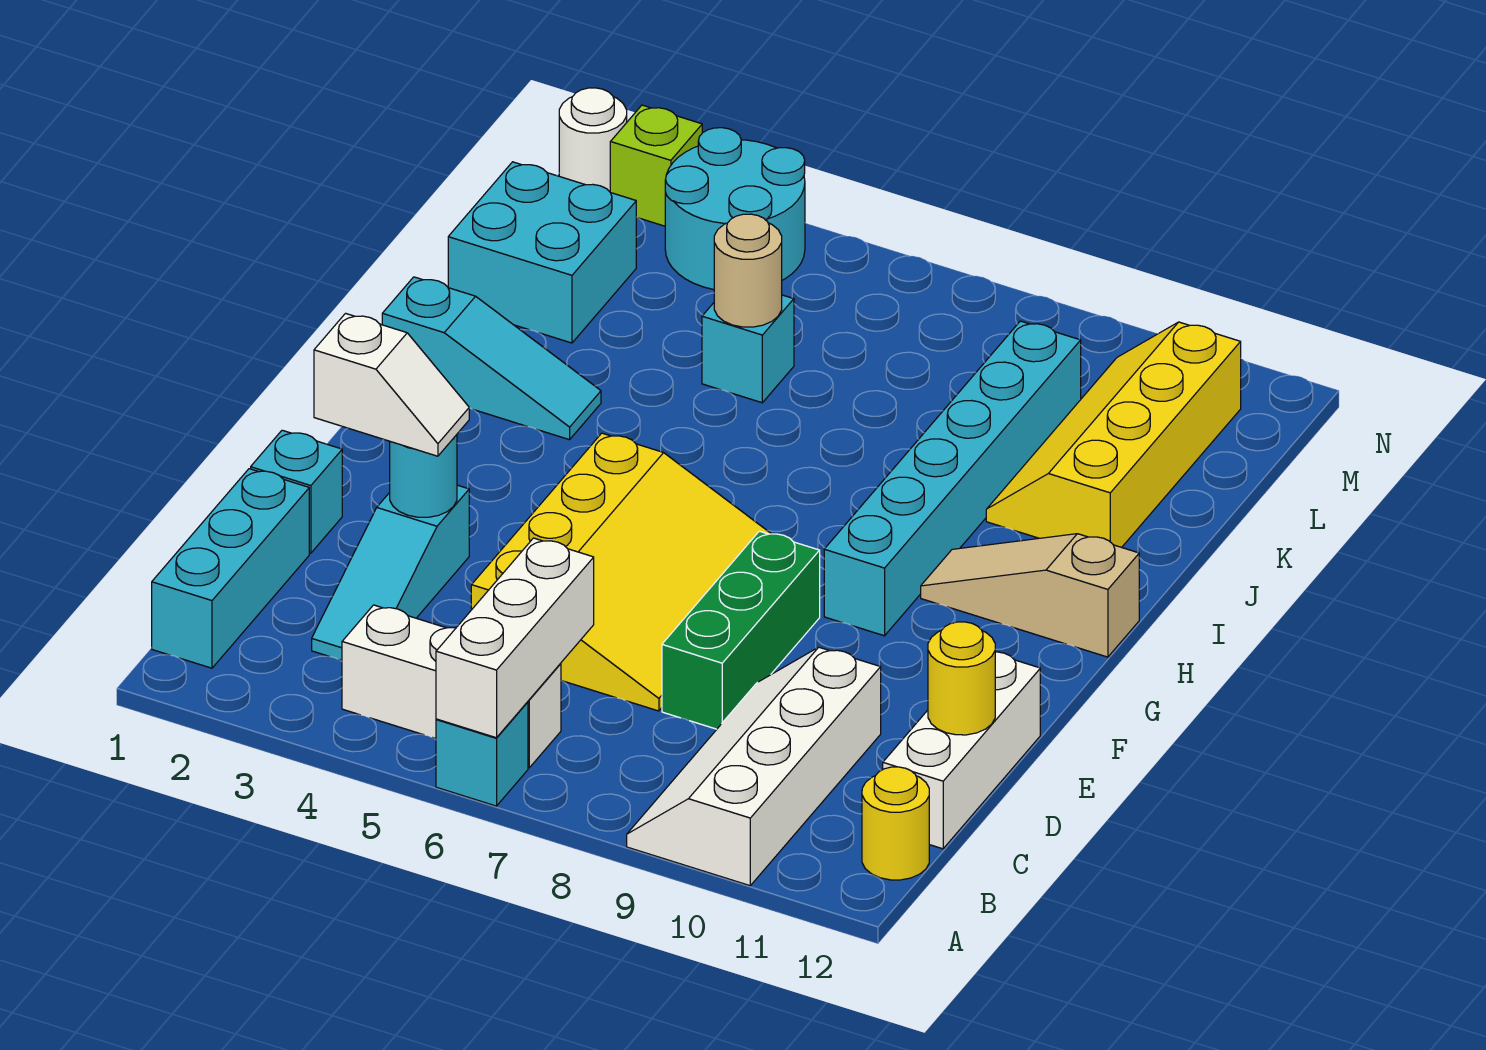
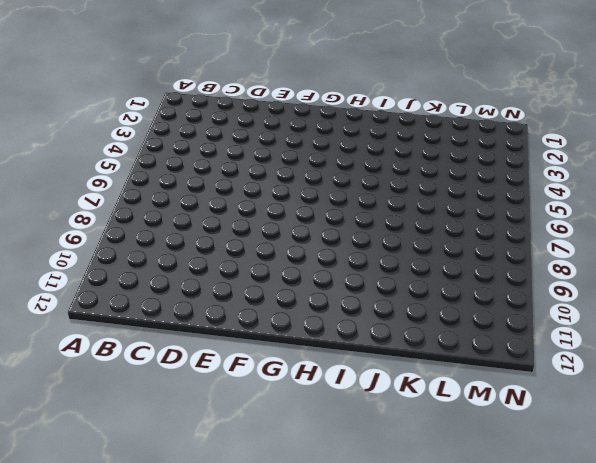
none -> cyan brick A6 level 1
none -> white slope A9:D10 level 1 top 10
none -> cyan brick B1:D1 level 1

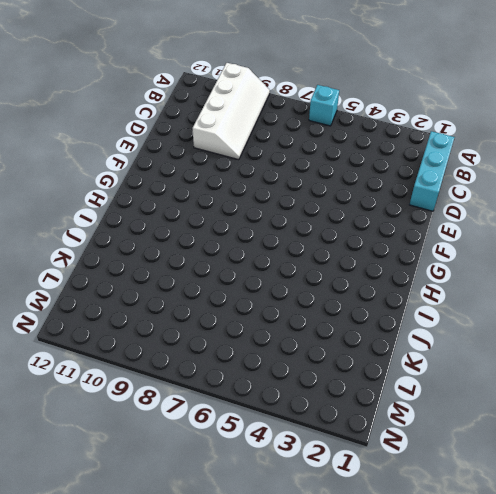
none -> white brick B4:B6 level 1
none -> yellow round brick B12 level 1
none -> cyan slope C3:E3 level 1 top E

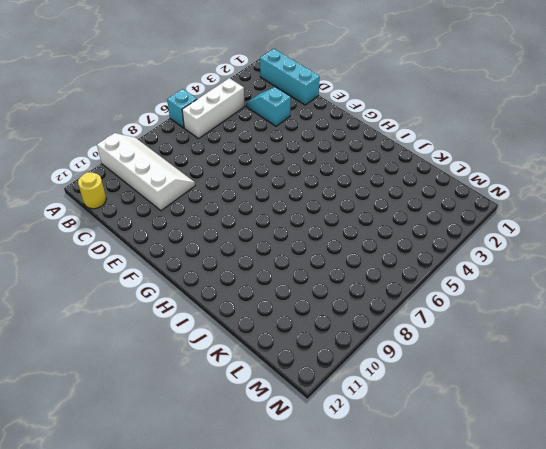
cyan slope C3:D3 level 1 top D -> cyan slope C3:E3 level 1 top E
none -> white brick C12:E12 level 1
none -> yellow slope D5:G7 level 1 top 5
none -> green brick D8:F8 level 1

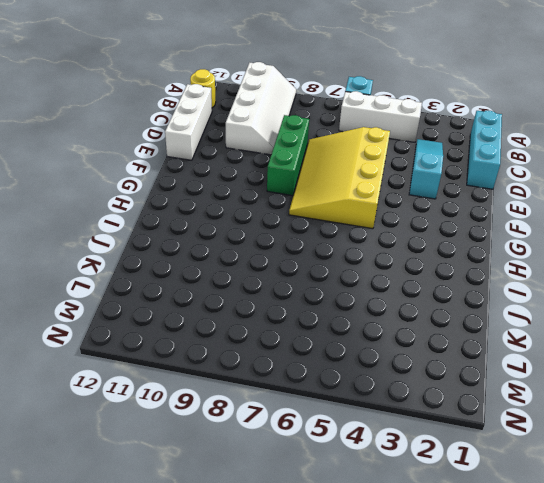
none -> cyan brick E1 level 1
none -> cyan brick G9:L9 level 1
none -> tan slope H10:H12 level 1 top 12

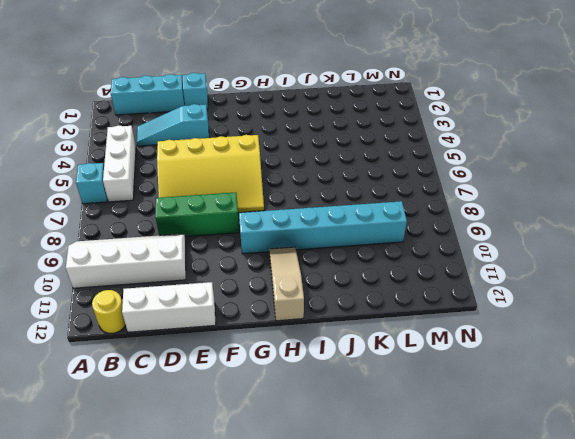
none -> cyan slope I1:I3 level 1 top 1
none -> yellow slope J10:M11 level 1 top 11
none -> cyan brick K1:L2 level 1

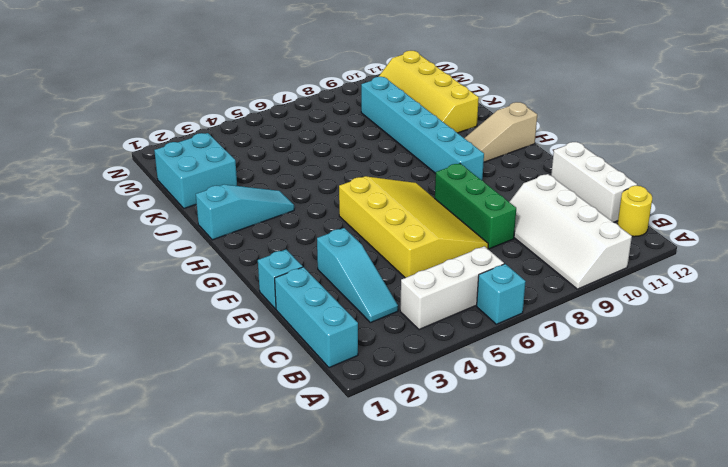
none -> cyan brick K5 level 1
none -> cyan round brick M3:N4 level 1
none -> white round brick N1 level 1

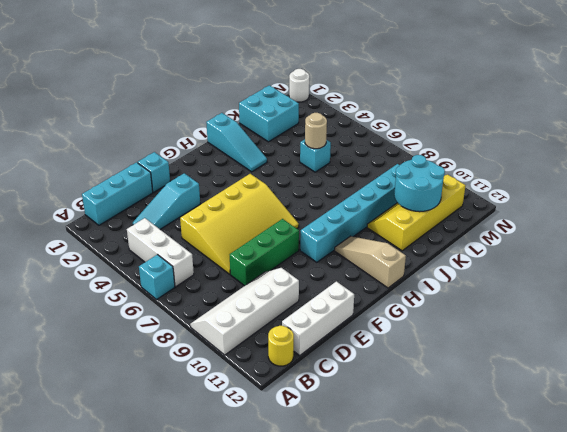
cyan round brick K10:L11 level 2 -> cyan round brick M3:N4 level 1
none -> lime brick N2 level 1
none -> white brick A6:C6 level 2
none -> yellow round brick D12 level 2

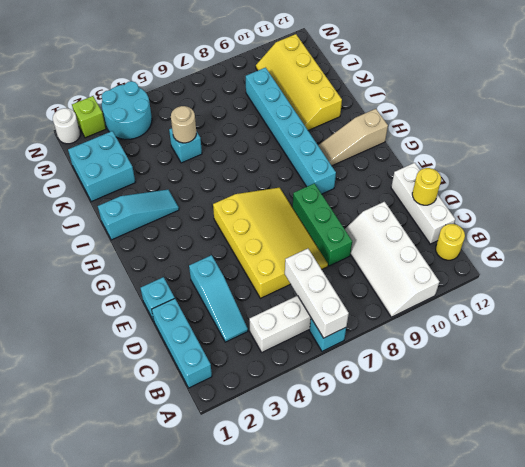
none -> cyan round brick E3 level 2
none -> white slope E2:E3 level 3 top 2

